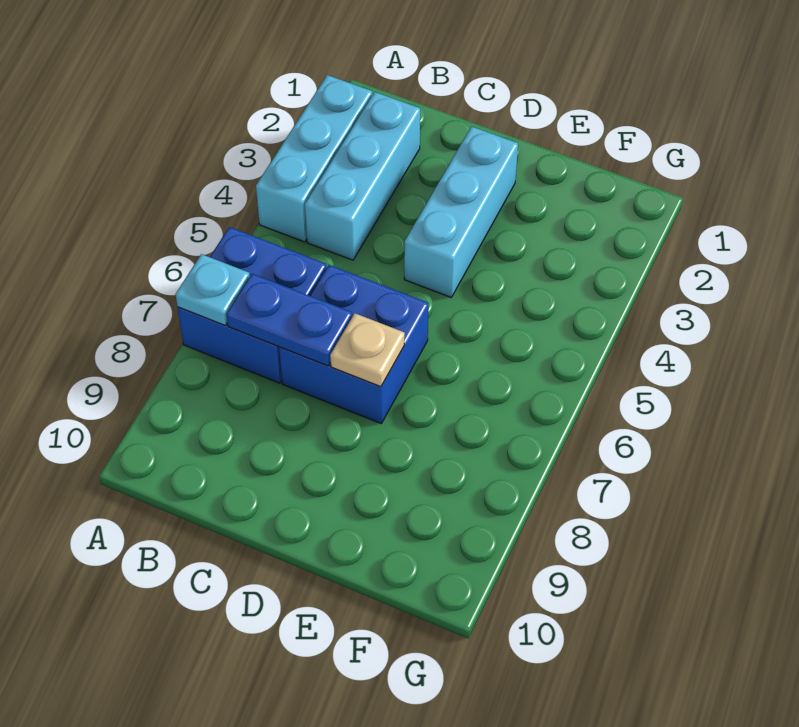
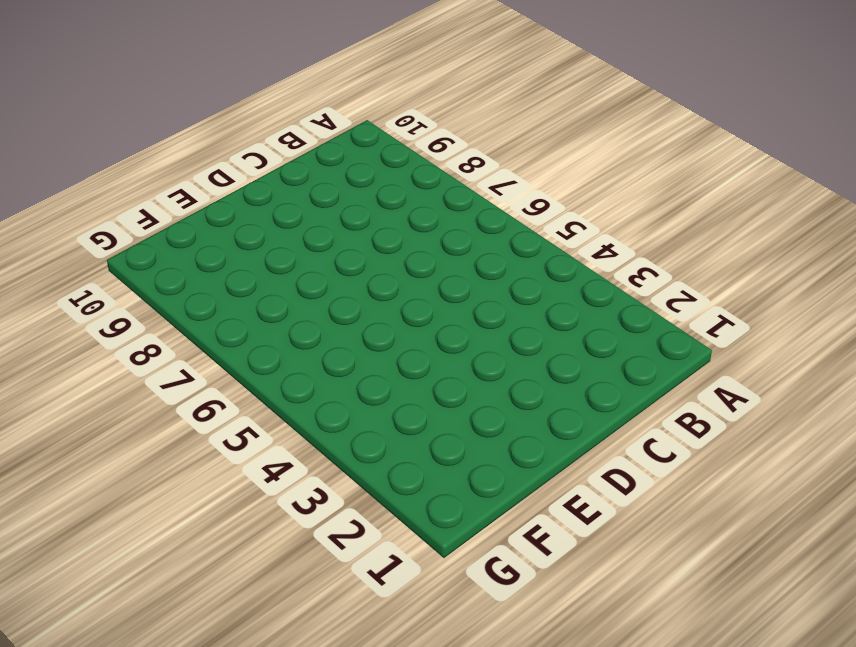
none -> cyan brick A2:A4 level 1
none -> blue brick A6:B7 level 1

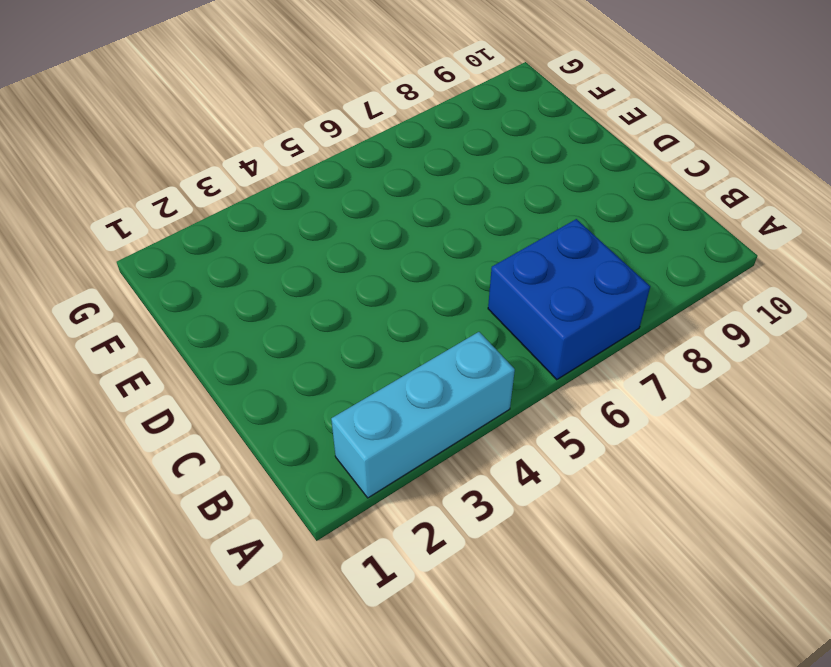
none -> cyan brick B2:B4 level 1
none -> blue brick C6:D7 level 1

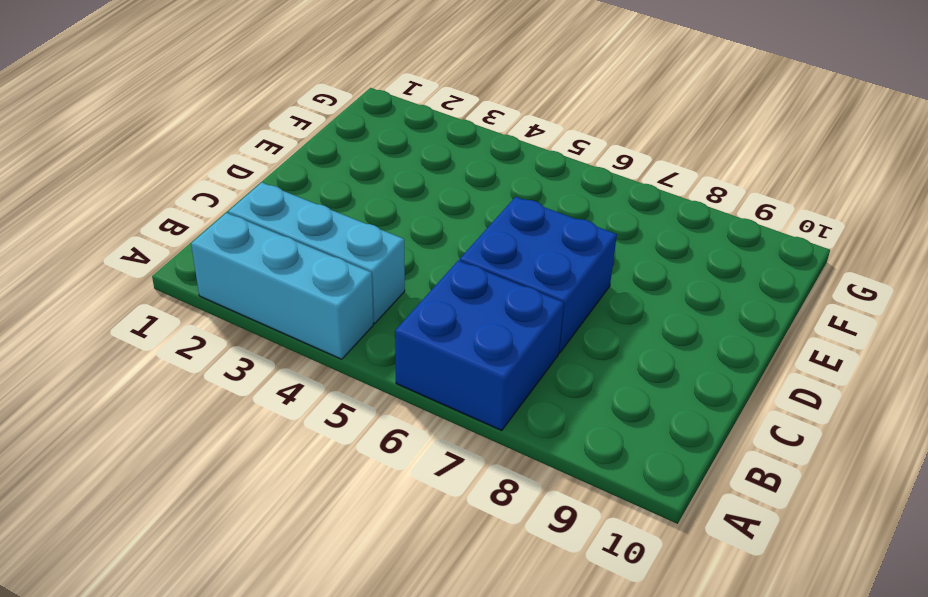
none -> cyan brick D2:D4 level 1
none -> cyan plate A7 level 2

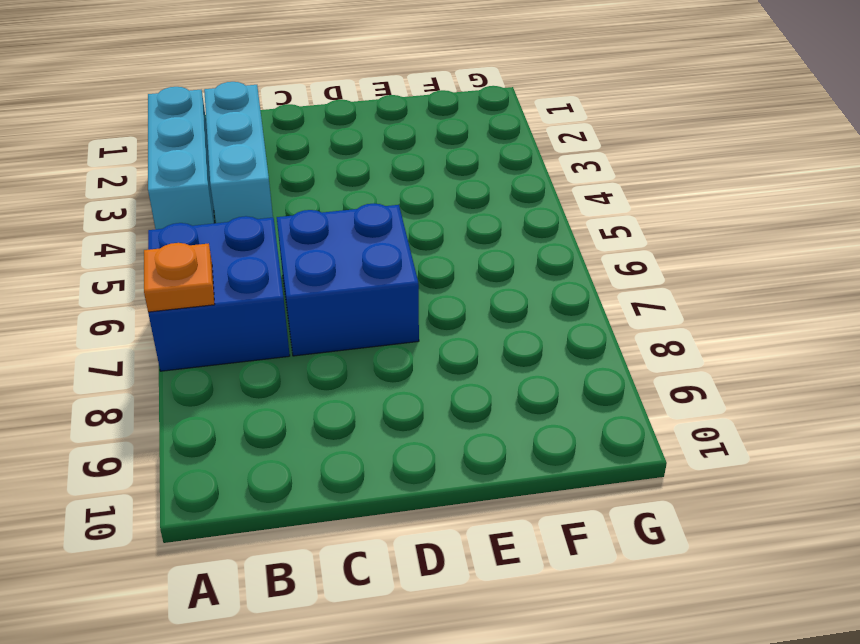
orange plate A7 level 2 -> cyan plate A7 level 2
none -> cyan brick D2:D4 level 1
none -> blue plate B7:C7 level 2

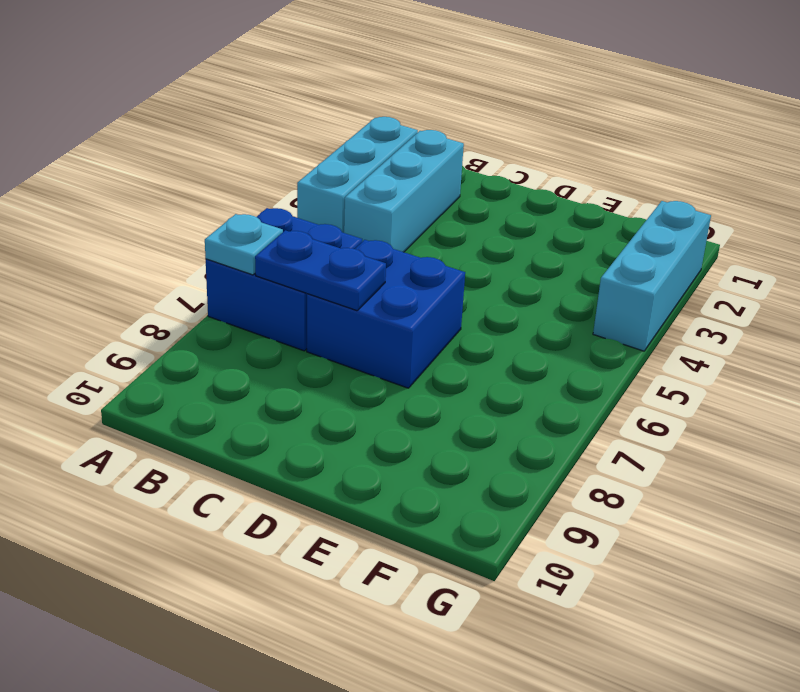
cyan brick G2:G4 level 1 -> cyan brick D2:D4 level 1
none -> tan plate D7 level 2

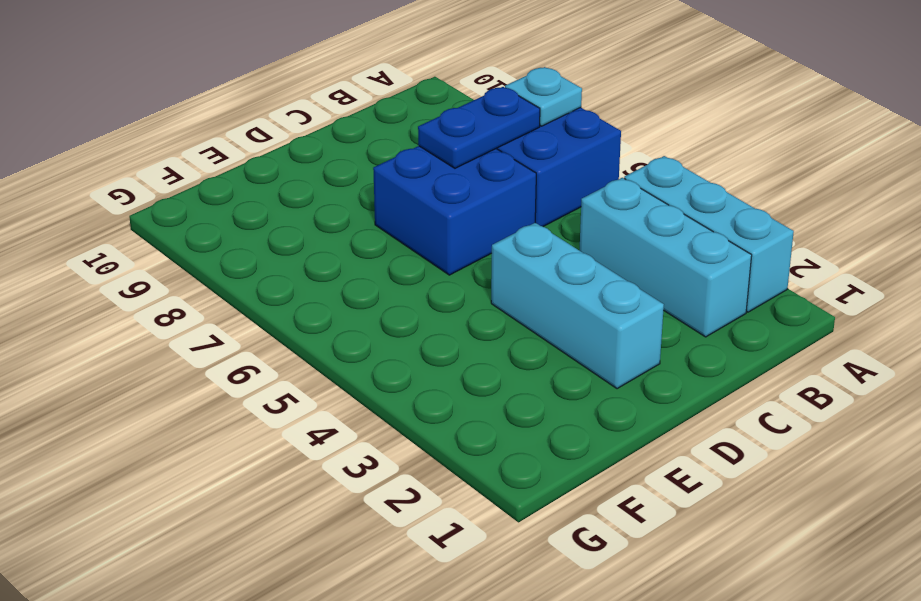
none -> tan plate D7 level 2

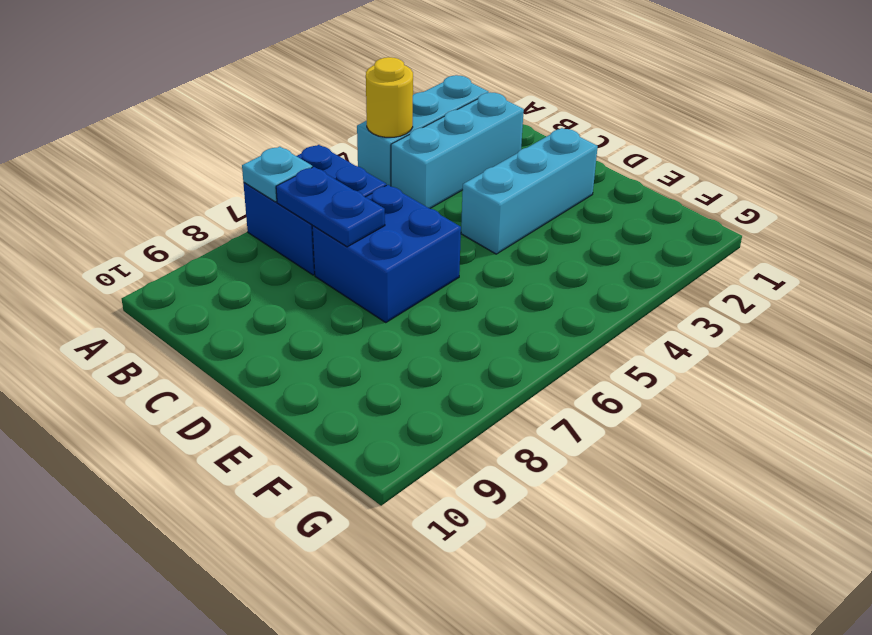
yellow round brick A4 level 2 -> none
none -> tan plate D7 level 2

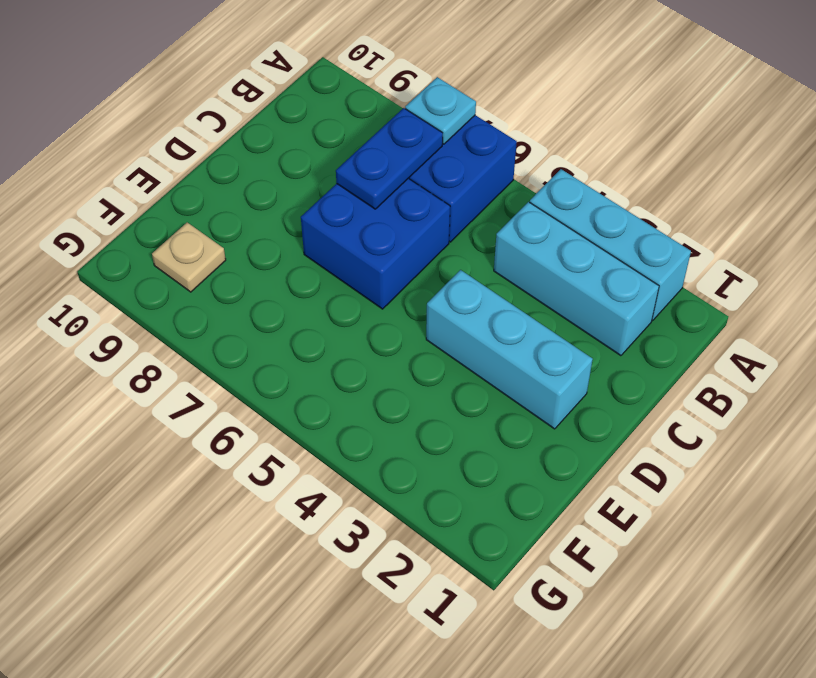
tan plate F9 level 1 -> tan plate D7 level 2

